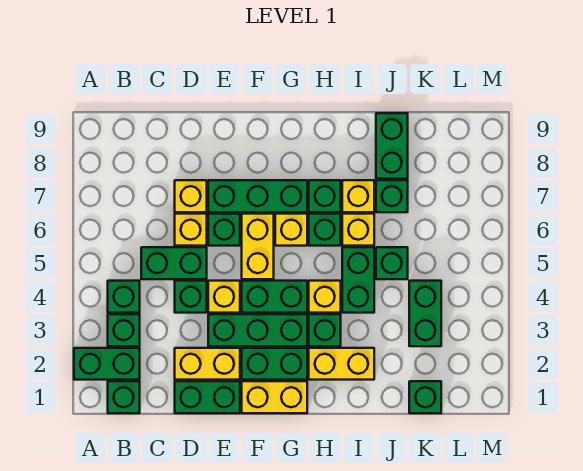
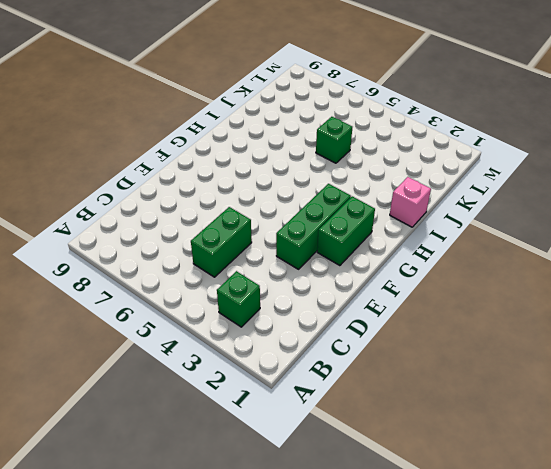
pink brick I1 level 1 -> none
none -> green brick A2:B2 level 1
none -> green brick B1 level 1
none -> green brick B4 level 1
none -> green brick D1:E1 level 1

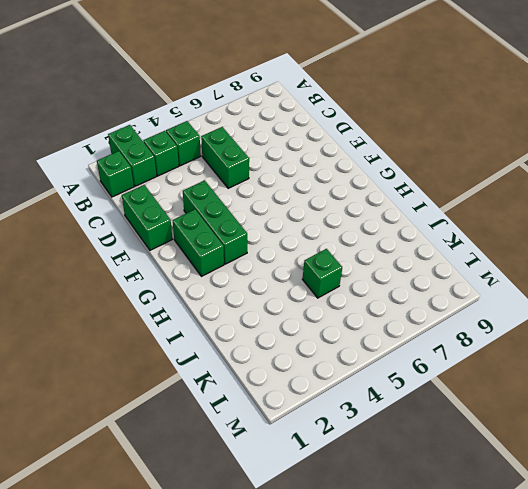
none -> yellow brick D2:E2 level 1
none -> green brick D4 level 1
none -> yellow brick D6 level 1
none -> yellow brick D7 level 1

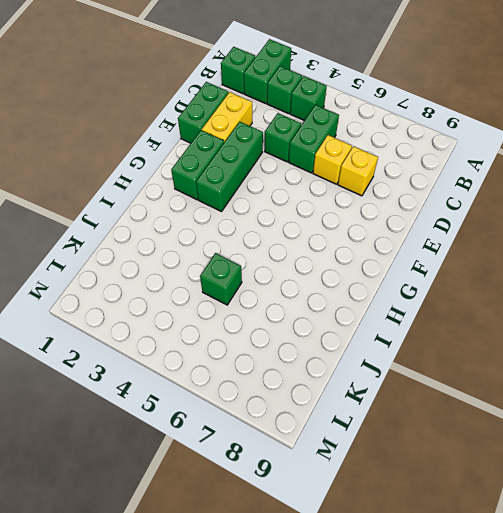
none -> yellow brick E4 level 1
none -> green brick E6 level 1
none -> green brick E7:G7 level 1
none -> yellow brick F1:G1 level 1

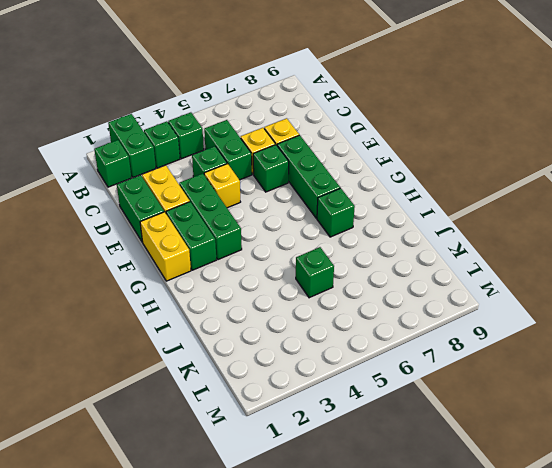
none -> green brick F4:G4 level 1
none -> yellow brick F5:F6 level 1
none -> yellow brick G6 level 1
none -> yellow brick H2:I2 level 1

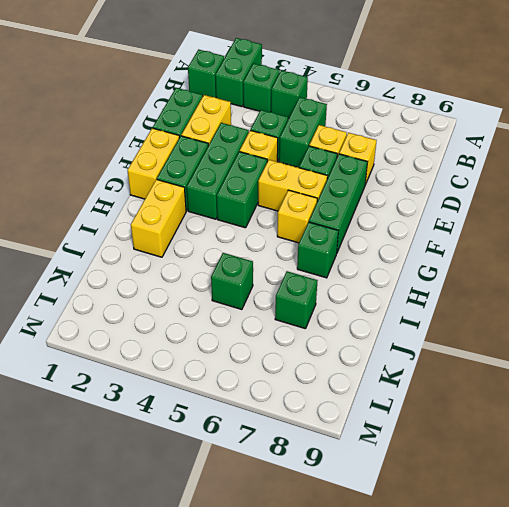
none -> green brick H3 level 1
none -> yellow brick H4 level 1
none -> green brick H6 level 1
none -> green brick I4:I5 level 1

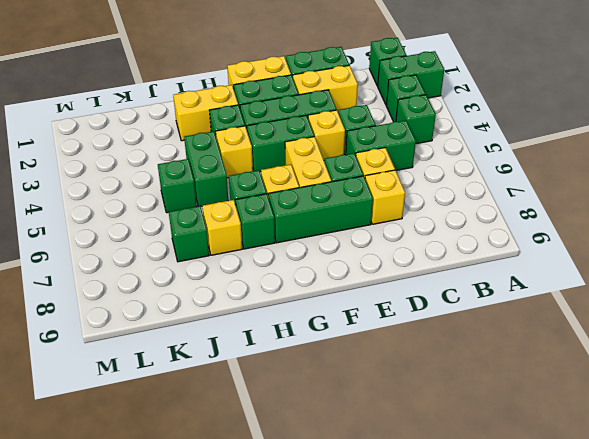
none -> yellow brick I6 level 1
none -> green brick J8:J9 level 1
none -> green brick K1 level 1
none -> green brick K3:K4 level 1

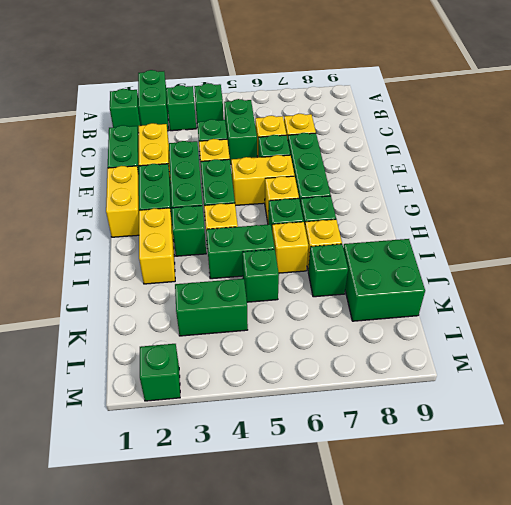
green brick J8:K9 level 1 -> green brick J8:J9 level 1
green brick M2 level 1 -> green brick K1 level 1

